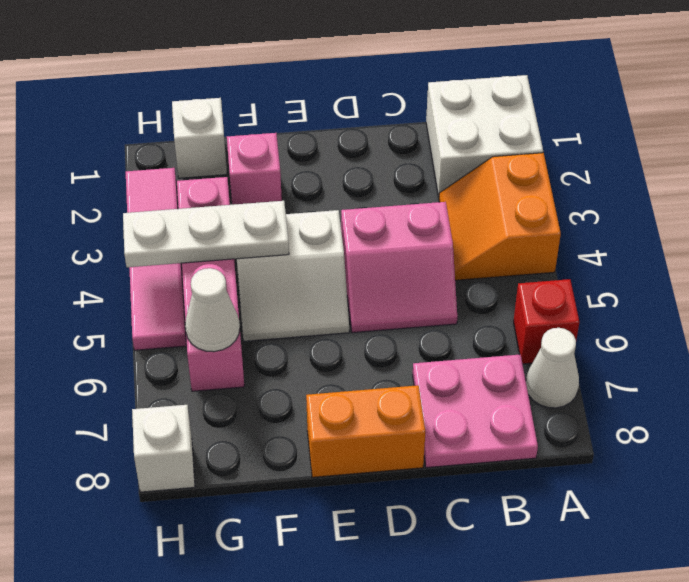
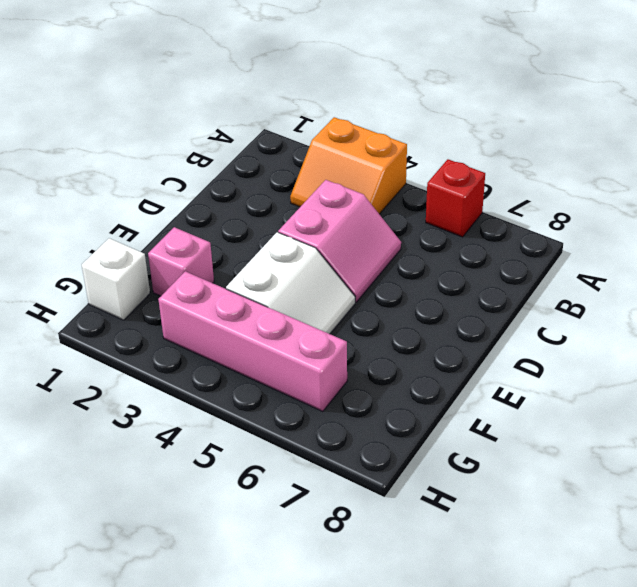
none -> white brick A1:B2 level 1
none -> white cone A7 level 1
none -> pink plate B7:C8 level 1

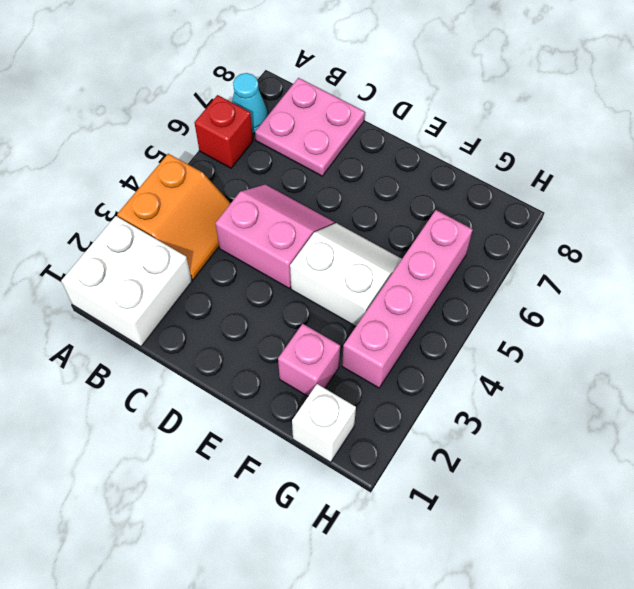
cyan cone A7 level 1 -> white cone A7 level 1
none -> orange brick D8:E8 level 1
none -> pink tile H2:H5 level 1
none -> white brick H8 level 1

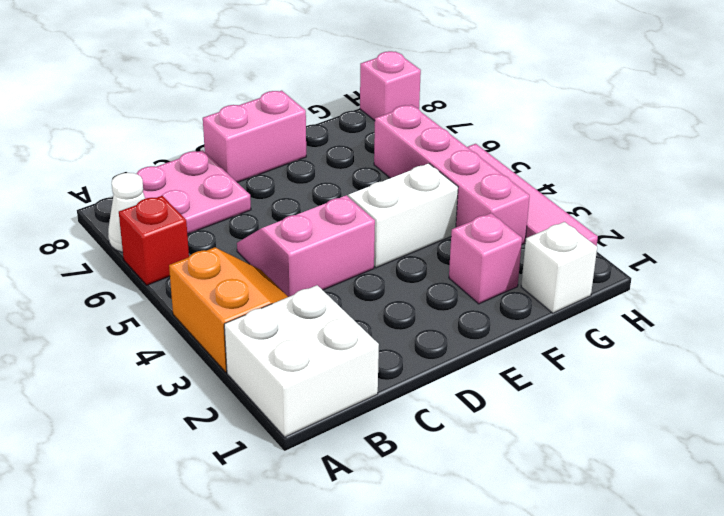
pink brick D8:E8 level 1 -> orange brick D8:E8 level 1
pink brick H8 level 1 -> white brick H8 level 1
none -> white plate F4:H4 level 2
none -> white cone G6 level 2

